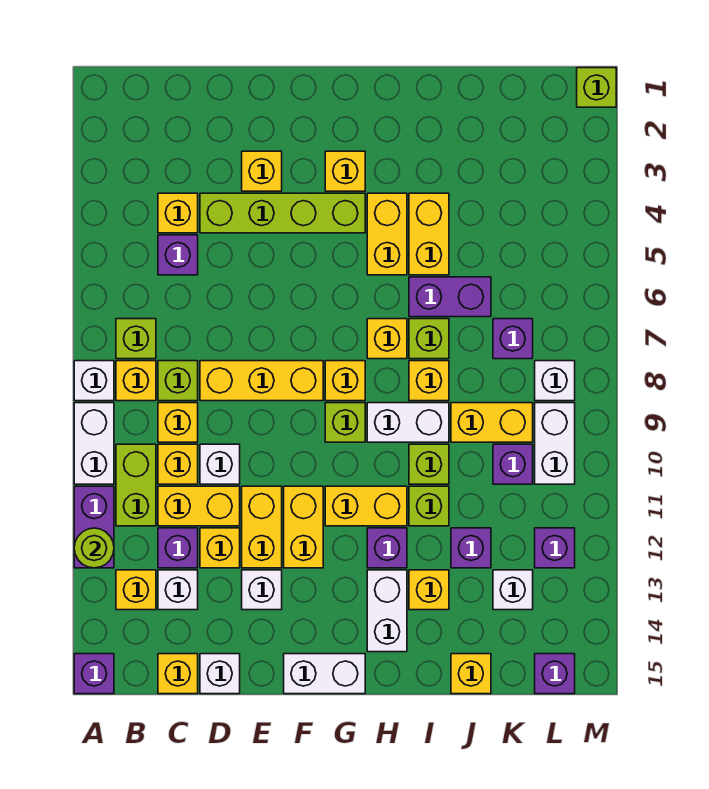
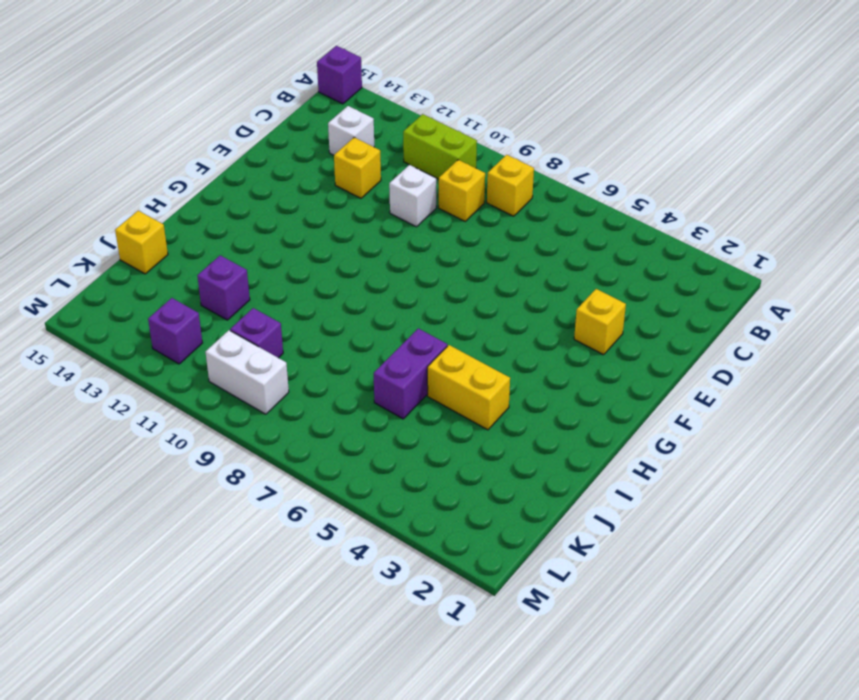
none -> white brick A8 level 1
none -> white brick A9:A10 level 1
none -> purple brick A11:A12 level 1
none -> lime brick B7 level 1

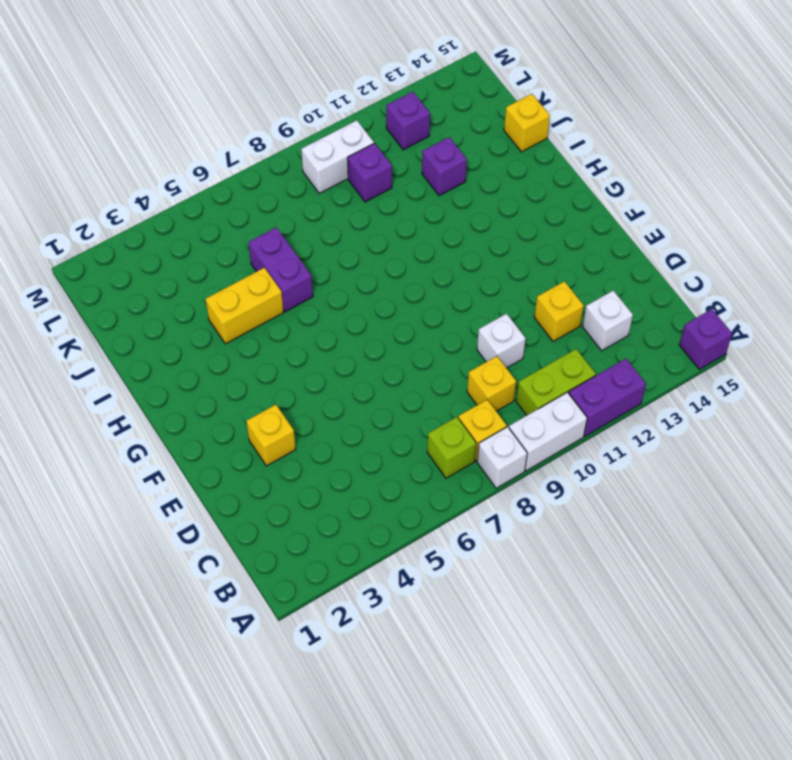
none -> yellow brick B13 level 1
none -> yellow brick C4 level 1
none -> purple brick C5 level 1
none -> lime brick C8 level 1

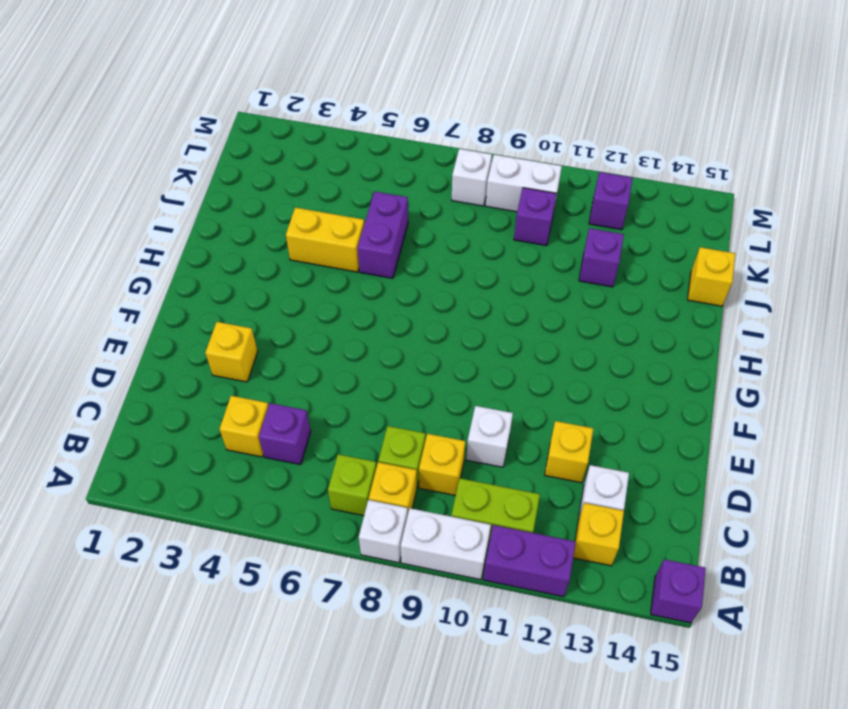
none -> yellow brick C10 level 1
none -> yellow brick C11:D11 level 1
none -> purple brick C12 level 1
none -> yellow brick C15 level 1

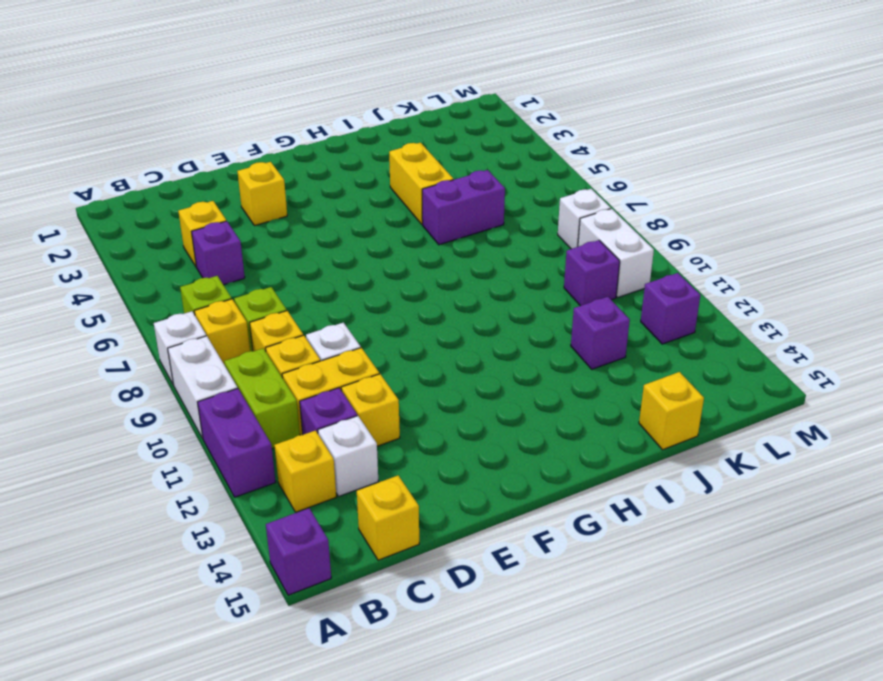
none -> lime brick D4:G4 level 1
none -> yellow brick D8:F8 level 1
none -> white brick D15 level 1
none -> yellow brick E11:E12 level 1

